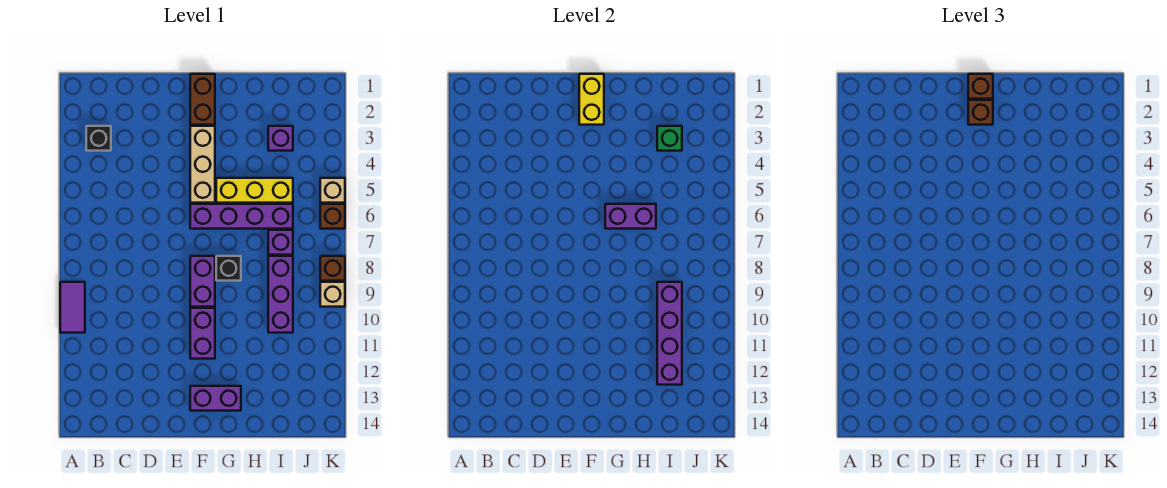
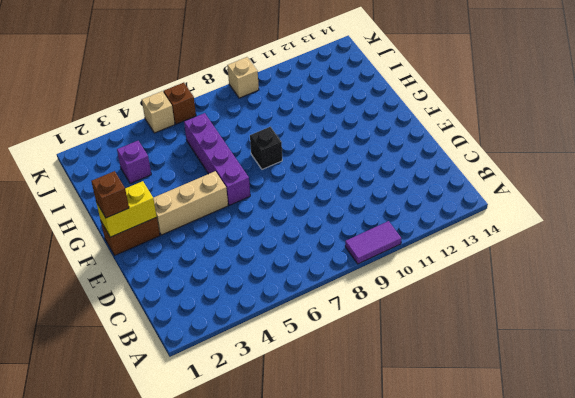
none -> black brick B3 level 1
none -> purple brick F8:F9 level 1
none -> purple brick F10:F11 level 1

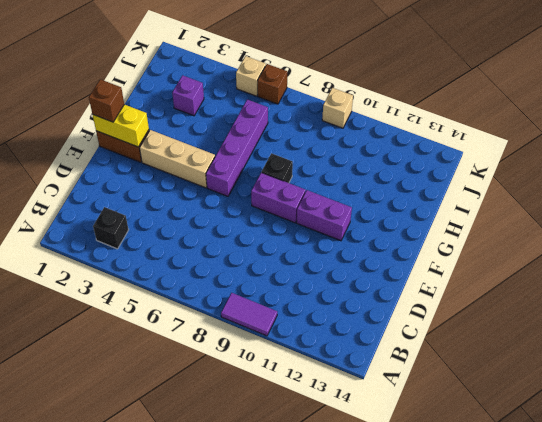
none -> purple brick F13:G13 level 1
none -> yellow brick G5:I5 level 1
none -> purple brick I7 level 1

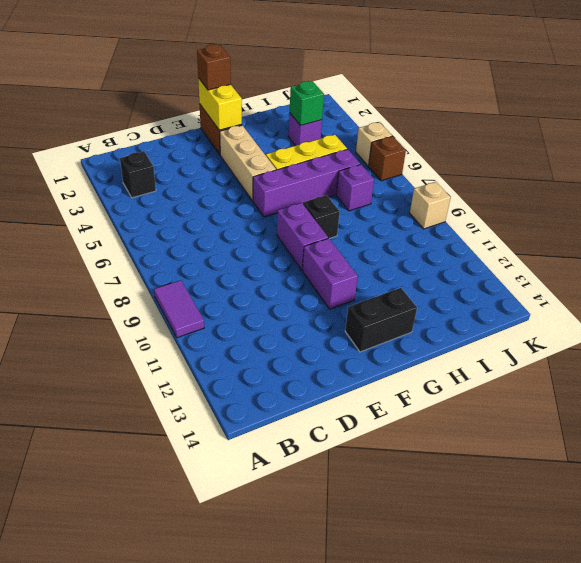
black brick F13:G13 level 1 -> purple brick F13:G13 level 1
none -> purple brick I8:I10 level 1
none -> brown brick K8 level 1
none -> purple brick G6:H6 level 2

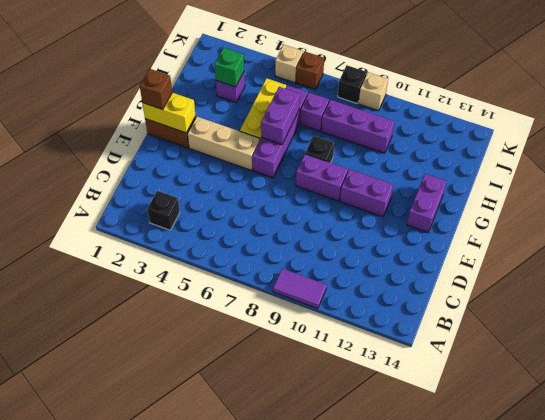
black brick K8 level 1 -> brown brick K8 level 1
none -> purple brick I9:I12 level 2
none -> brown brick F2 level 3

